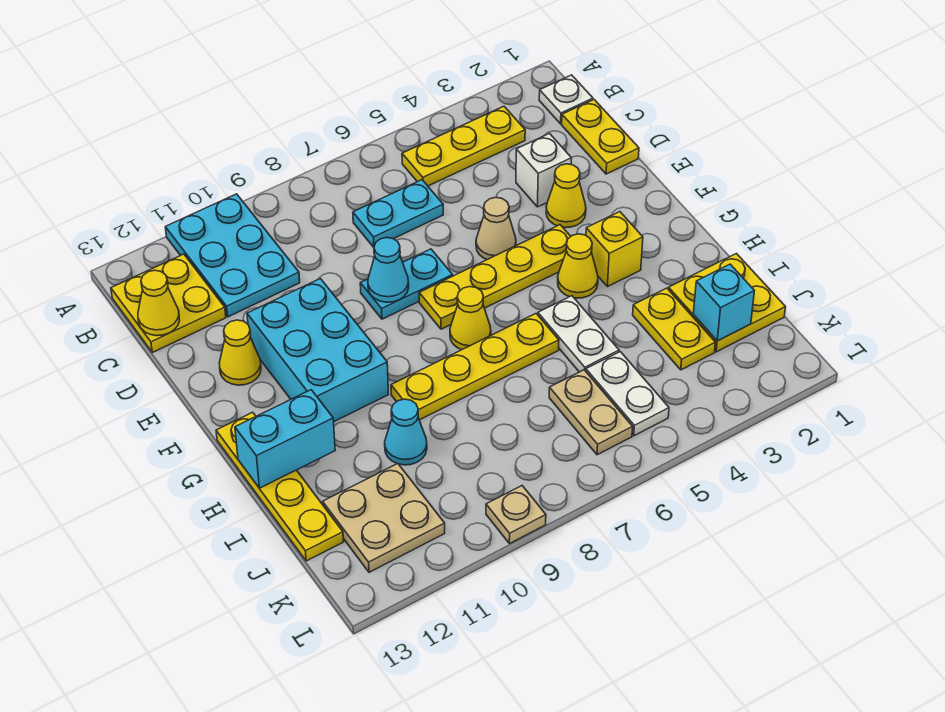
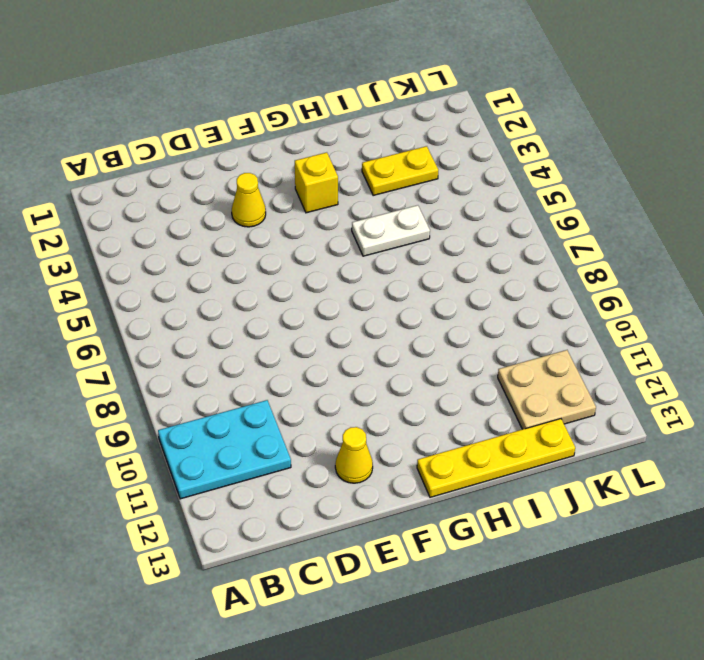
none -> white plate B1 level 1
none -> yellow plate B3:B5 level 1
none -> yellow plate B12:C13 level 1
none -> yellow plate C1:D1 level 1

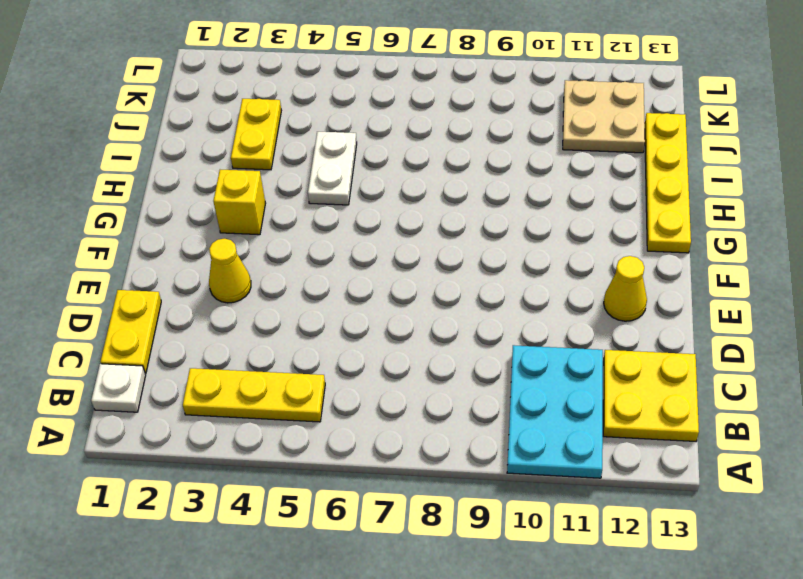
none -> cyan plate C6:C7 level 1
none -> white brick D3 level 1
none -> tan cone E5 level 1
none -> cyan plate E7:E8 level 1

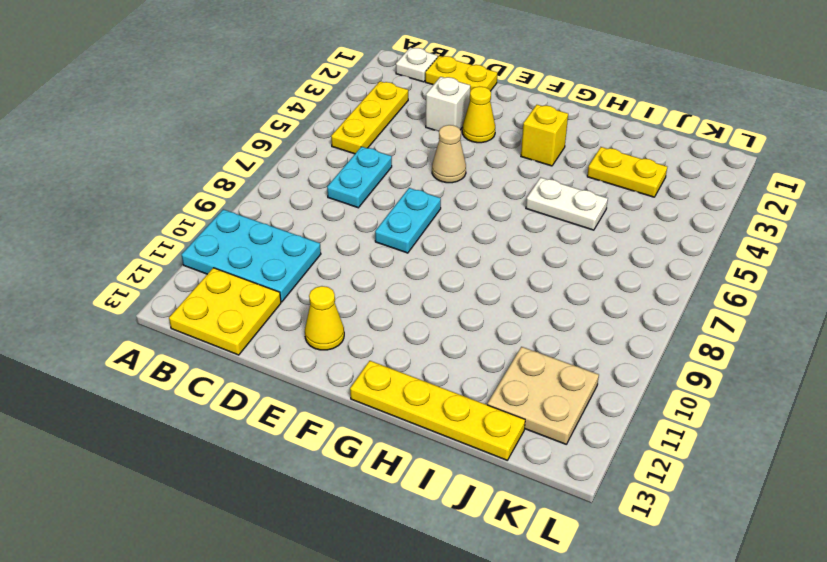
none -> cyan brick E10:G11 level 1
none -> yellow plate F4:F7 level 1
none -> yellow cone G4 level 1
none -> yellow cone G7 level 1

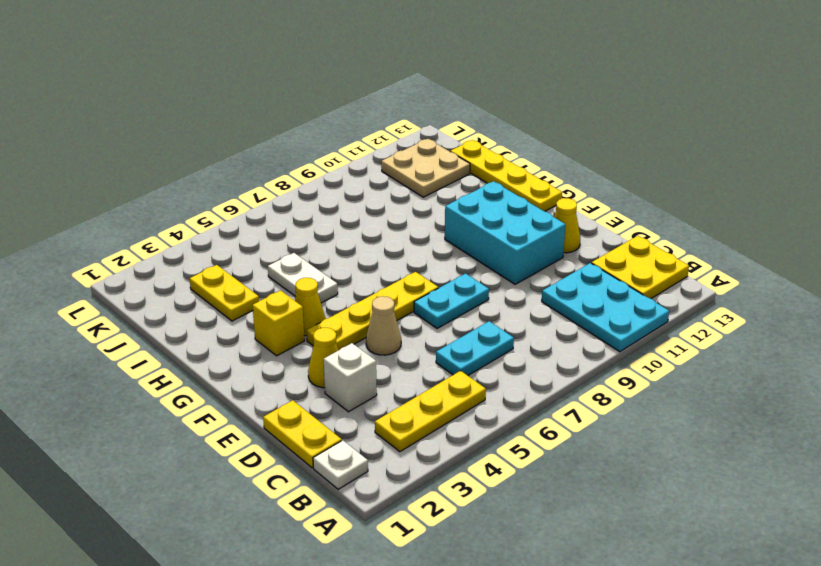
none -> yellow cone G7 level 1
none -> yellow plate H6:H9 level 1
none -> yellow plate I1:J2 level 1
none -> cyan cone I10 level 1

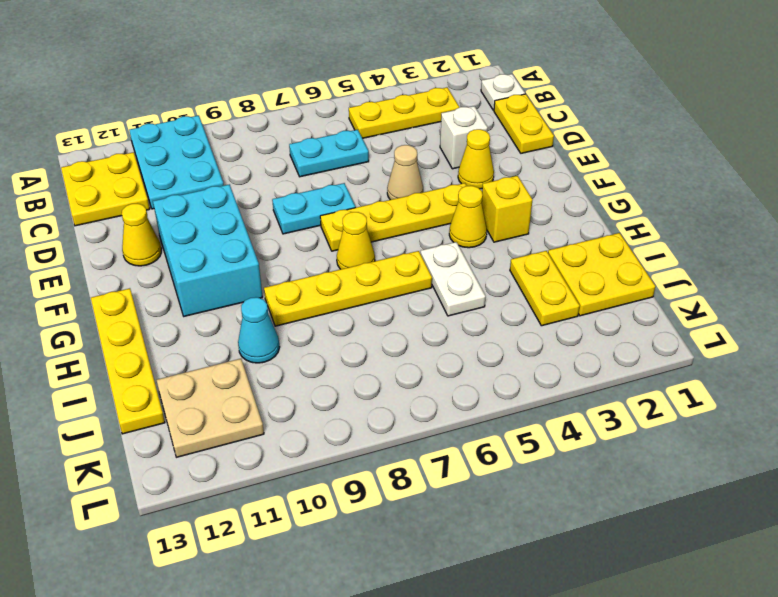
none -> white plate J5:K5 level 1
none -> tan plate J6:K6 level 1
none -> tan plate L9 level 1
none -> yellow cone C13 level 2

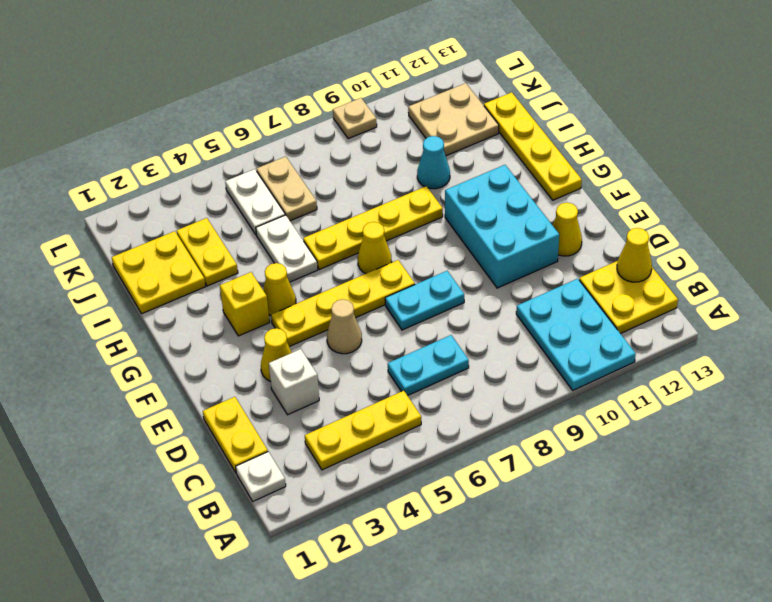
none -> cyan cone E8 level 2
none -> cyan brick H12:H13 level 2
none -> cyan brick J2 level 2

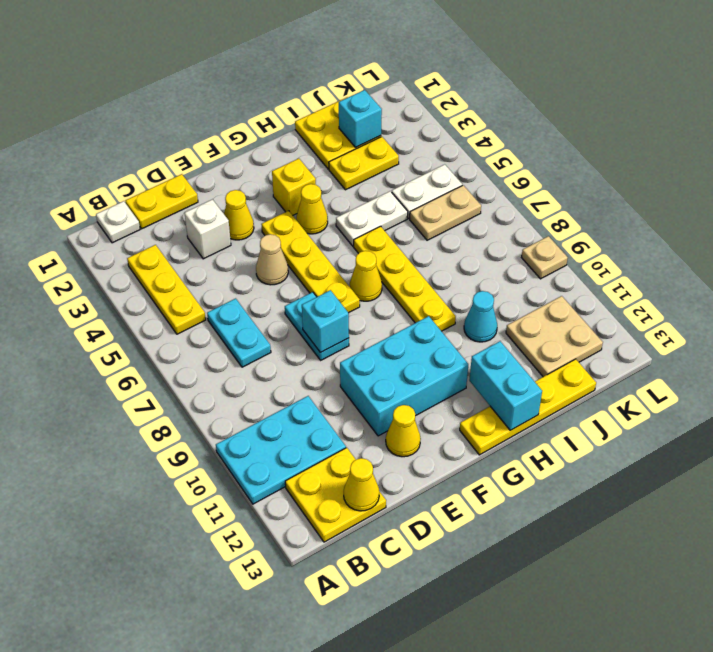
cyan brick E8 level 2 -> cyan cone E8 level 2

